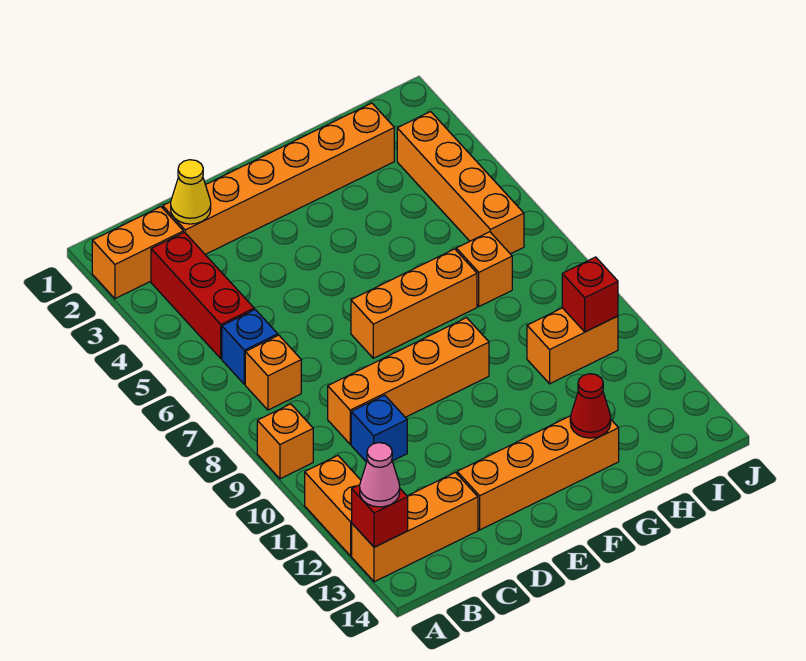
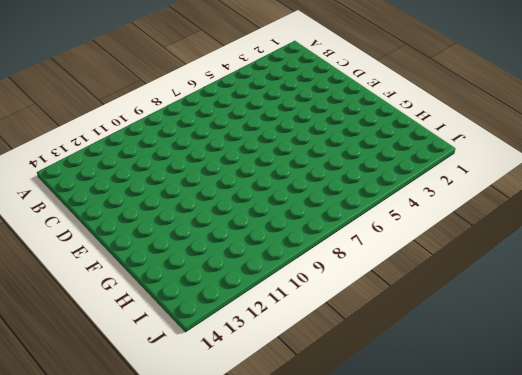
none -> orange brick A2:B2 level 1
none -> orange brick A9 level 1
none -> orange brick A11:A12 level 1

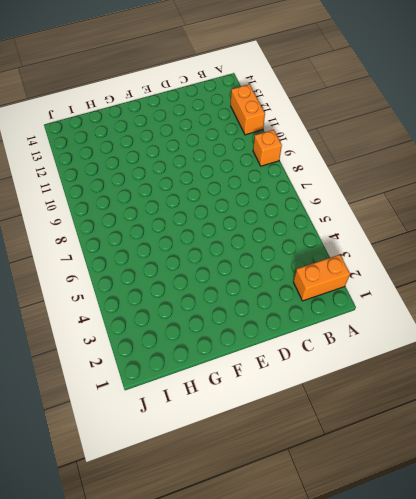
none -> orange brick A13:C13 level 1
none -> red brick B3:B5 level 1
none -> blue brick B6 level 1

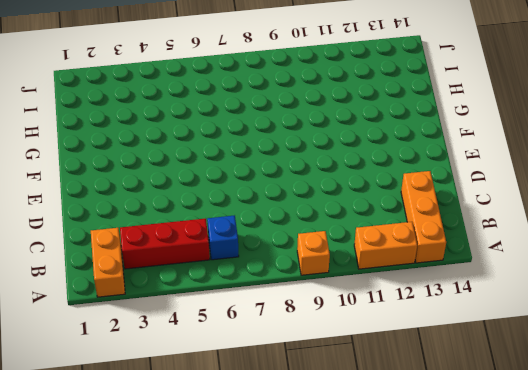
none -> orange brick B7 level 1
none -> orange brick C2:H2 level 1
none -> orange brick C9:F9 level 1

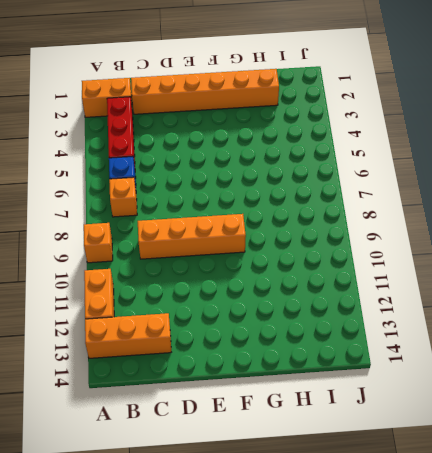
none -> blue brick C10 level 1
none -> orange brick D13:G13 level 1
none -> orange brick E7:G7 level 1

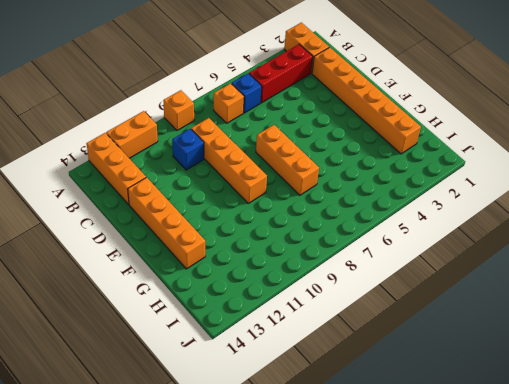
none -> orange brick H7 level 1
none -> orange brick H10:I10 level 1
none -> orange brick I3:I6 level 1

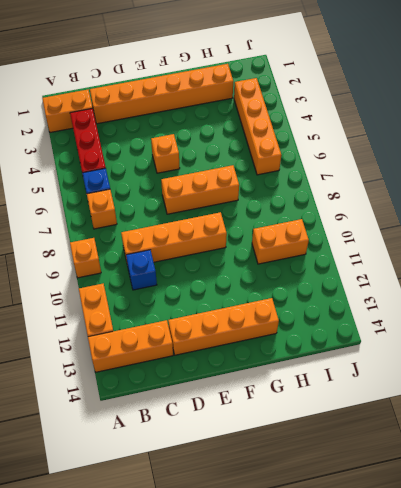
orange brick E5 level 1 -> orange brick H7 level 1
none -> red brick A13 level 2
none -> yellow cone C2 level 2
none -> red cone G13 level 2

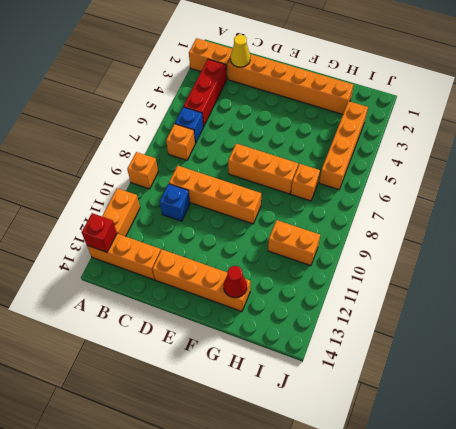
none -> red brick I10 level 2
none -> pink cone A13 level 3

